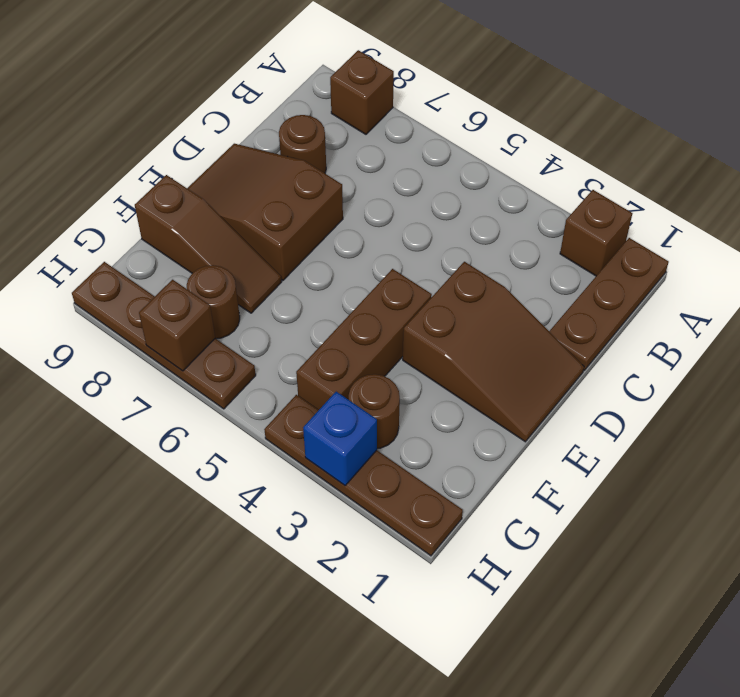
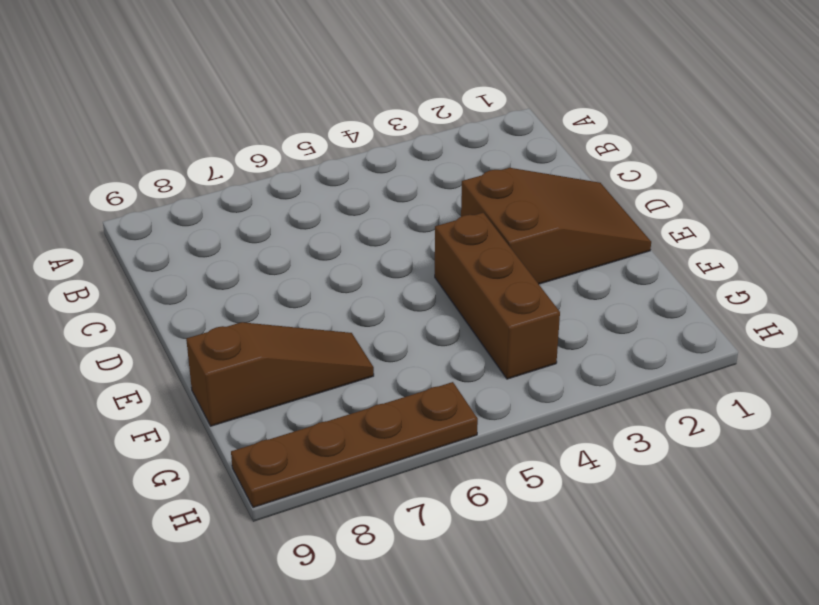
none -> brown plate A1:C1 level 1
none -> brown brick A2 level 1
none -> brown brick A8 level 1

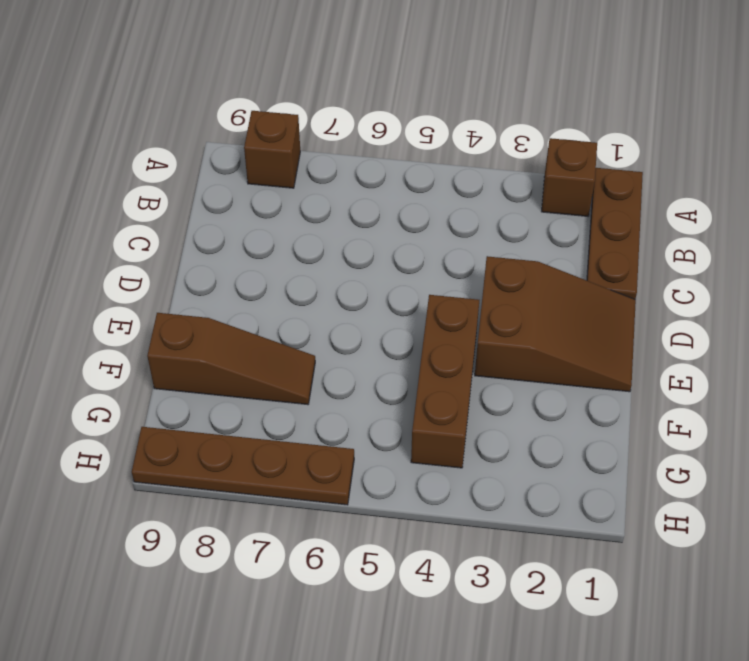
none -> brown round brick C8 level 1
none -> brown slope D7:E9 level 1 top 7
none -> brown round brick G3 level 1

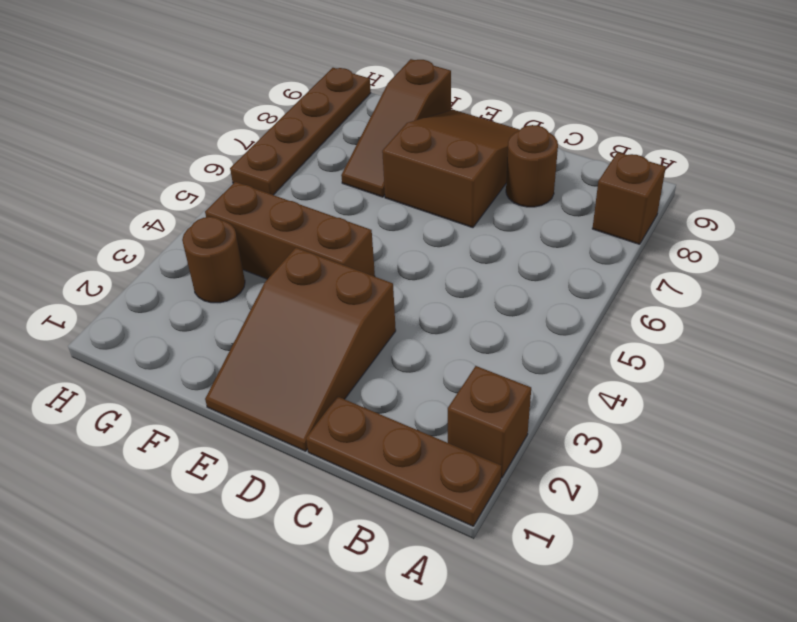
none -> brown round brick G7 level 1
none -> brown plate H1:H4 level 1
none -> blue brick H3 level 2

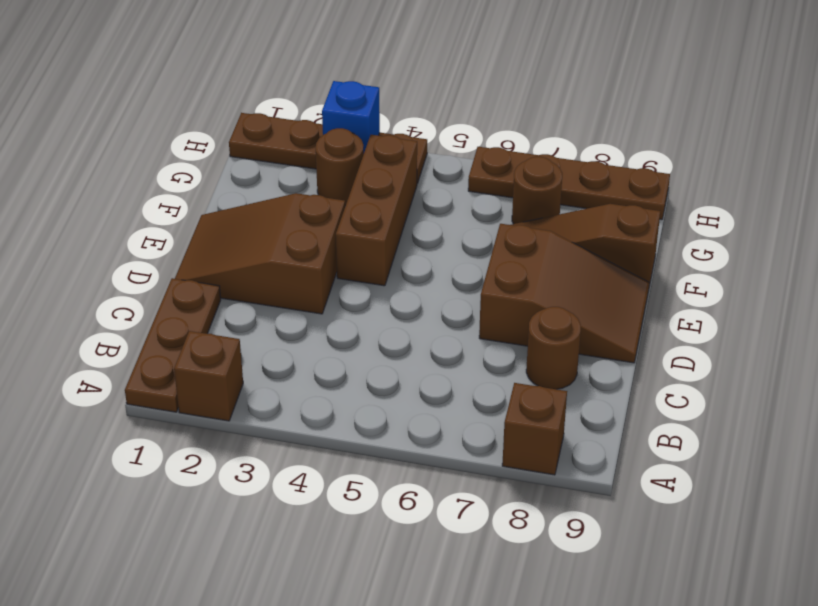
none -> brown brick H7 level 2

